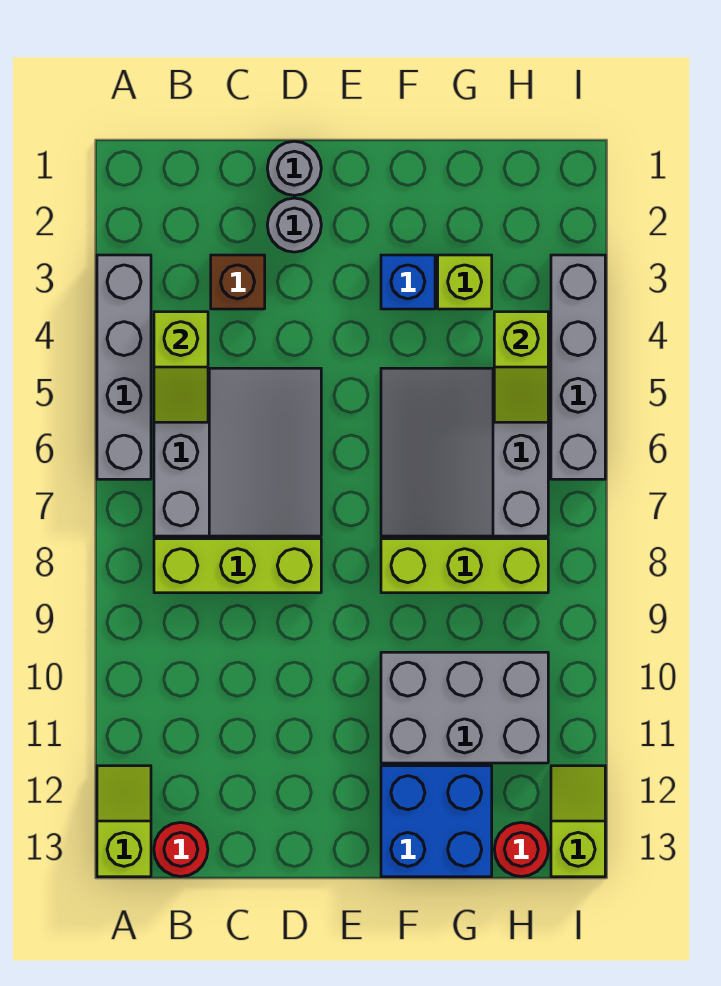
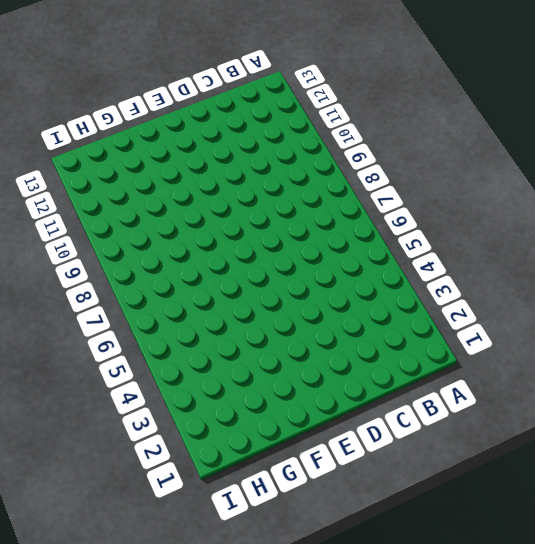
none -> grey brick A3:A6 level 1
none -> lime slope A12:A13 level 1 top 13
none -> grey slope B5:D7 level 1 top B

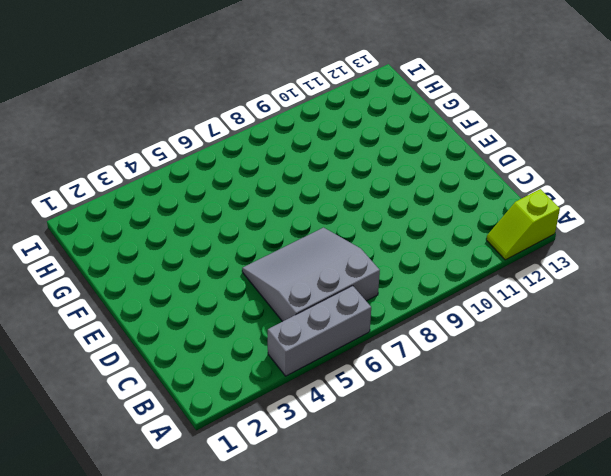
grey brick A4:A6 level 1 -> grey brick A3:A6 level 1
none -> lime brick B8:D8 level 1
none -> red round brick B13 level 1
none -> brown brick C3 level 1

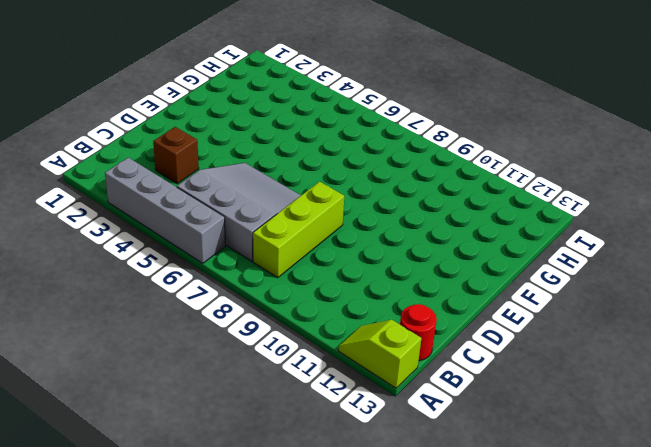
none -> grey round brick D1 level 1
none -> grey round brick D2 level 1
none -> blue brick F3 level 1

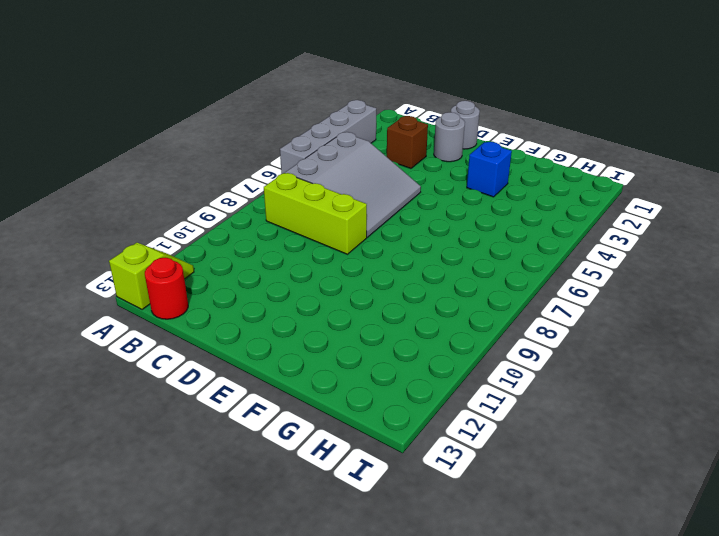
none -> grey slope F5:H7 level 1 top H
none -> lime brick F8:H8 level 1
none -> grey brick F10:H11 level 1

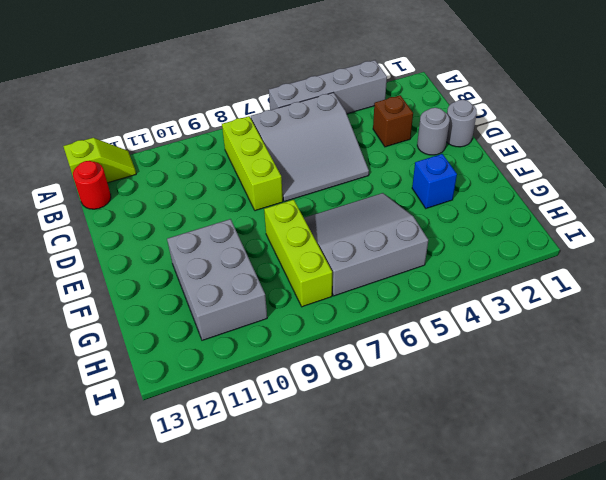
none -> blue brick F12:G13 level 1
none -> lime brick G3 level 1
none -> red round brick H13 level 1

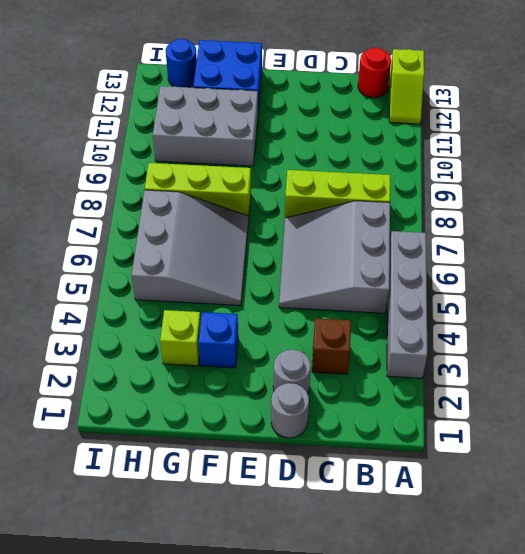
blue round brick H13 level 1 -> red round brick H13 level 1
none -> grey brick I3:I6 level 1
none -> lime slope I12:I13 level 1 top 13
none -> lime slope B4:B5 level 2 top 4

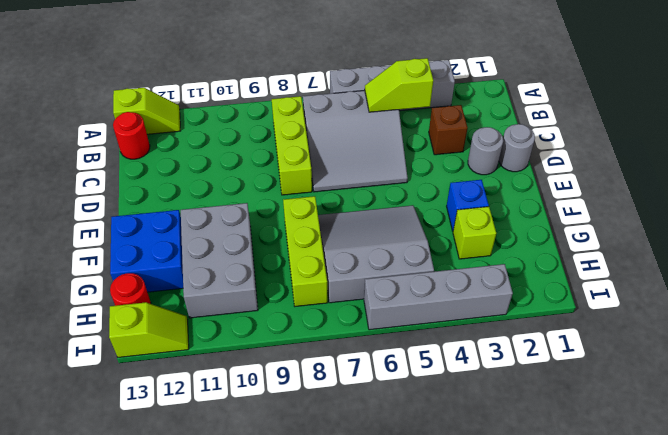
none -> lime slope H4:H5 level 2 top 4

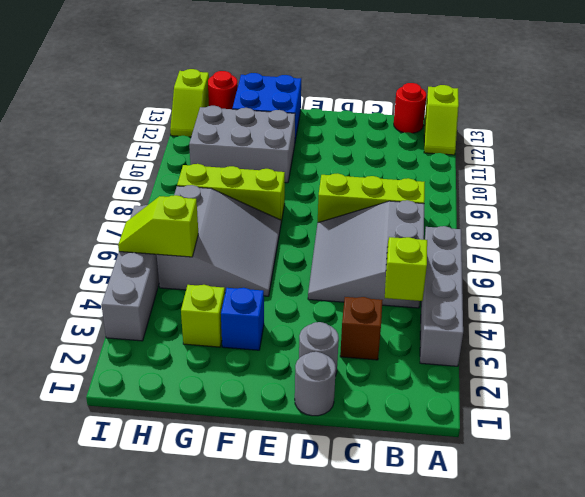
lime slope H5:I5 level 2 top H -> lime slope H4:H5 level 2 top 4

